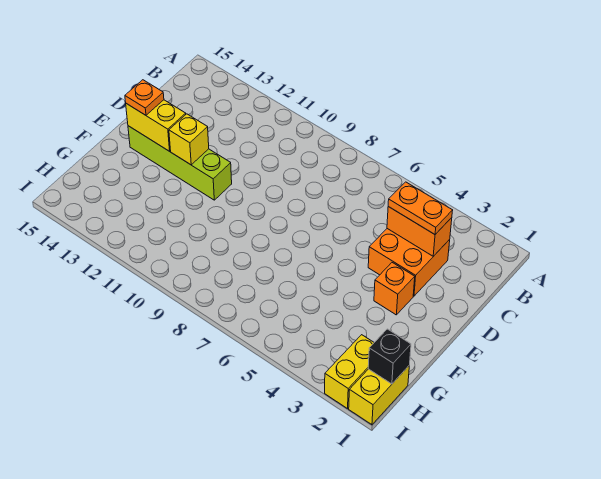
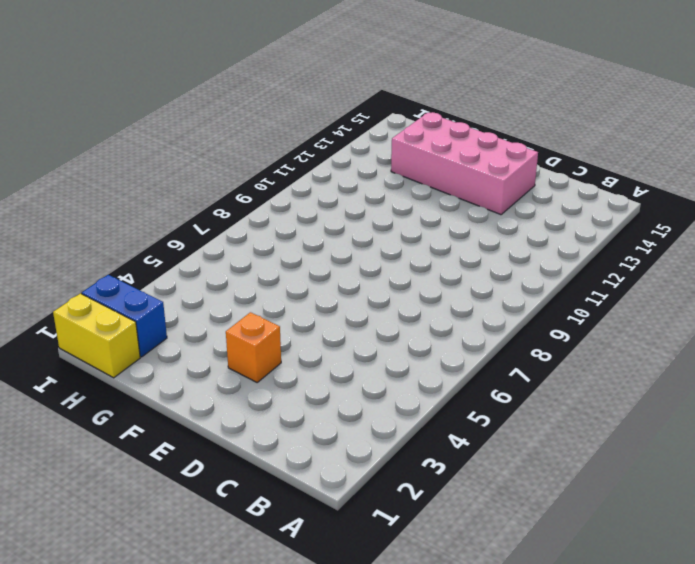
pink brick D13:G14 level 1 -> lime brick E11:E14 level 1
blue brick H2:I2 level 1 -> yellow brick H2:I2 level 1
none -> orange brick C3:D4 level 1
none -> orange brick C3:C4 level 2

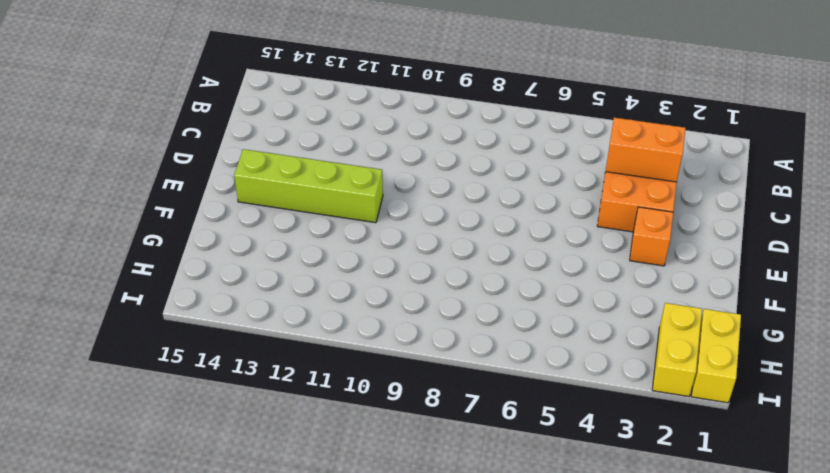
none -> yellow brick E12 level 2
none -> yellow brick E13:E14 level 2

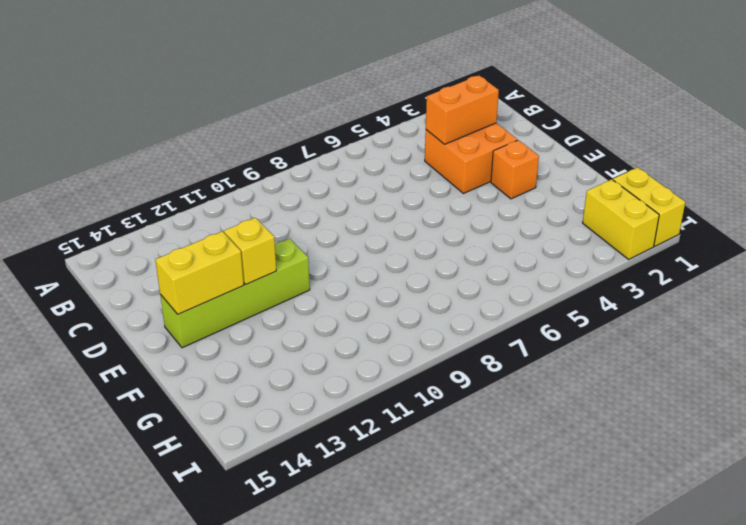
none -> black brick H1 level 2
none -> orange plate C3:C4 level 3

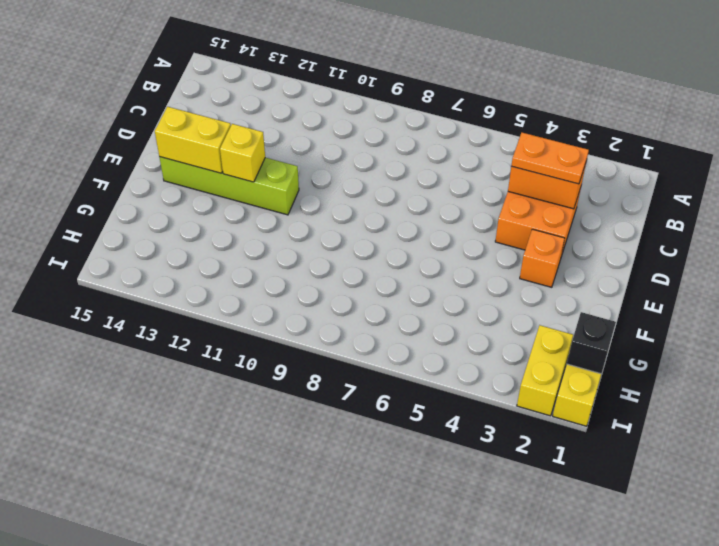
none -> orange plate E14 level 3

